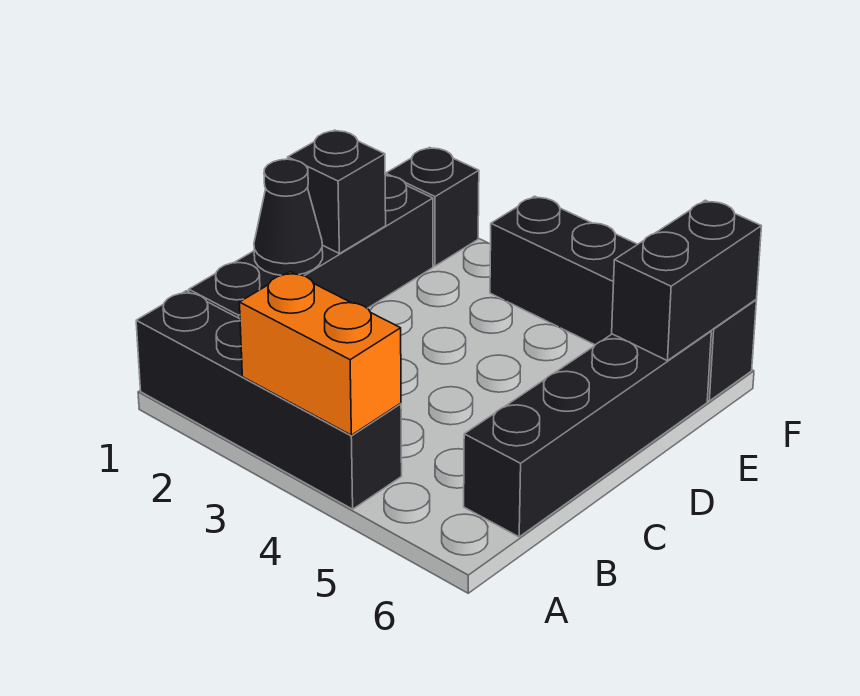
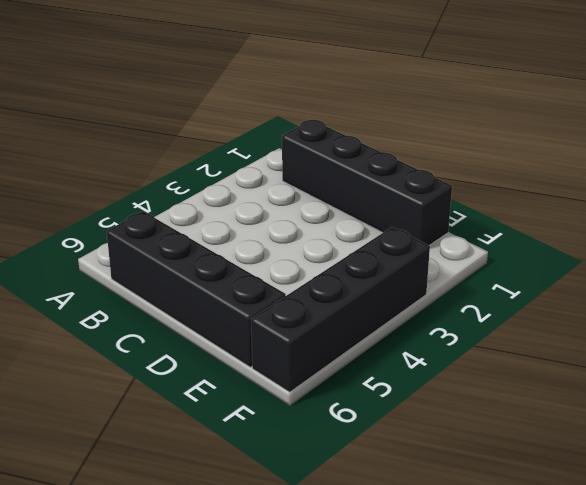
none -> black brick A1:A4 level 1
none -> black brick F1 level 1

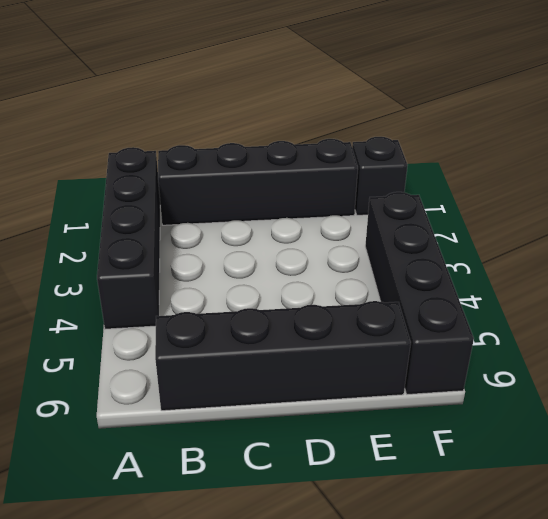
none -> orange brick A3:A4 level 2
none -> black cone C1 level 2

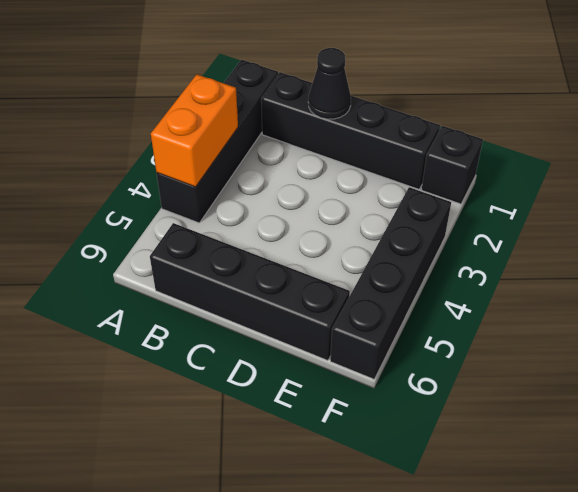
none -> black brick D1 level 2
none -> black brick E6:F6 level 2

